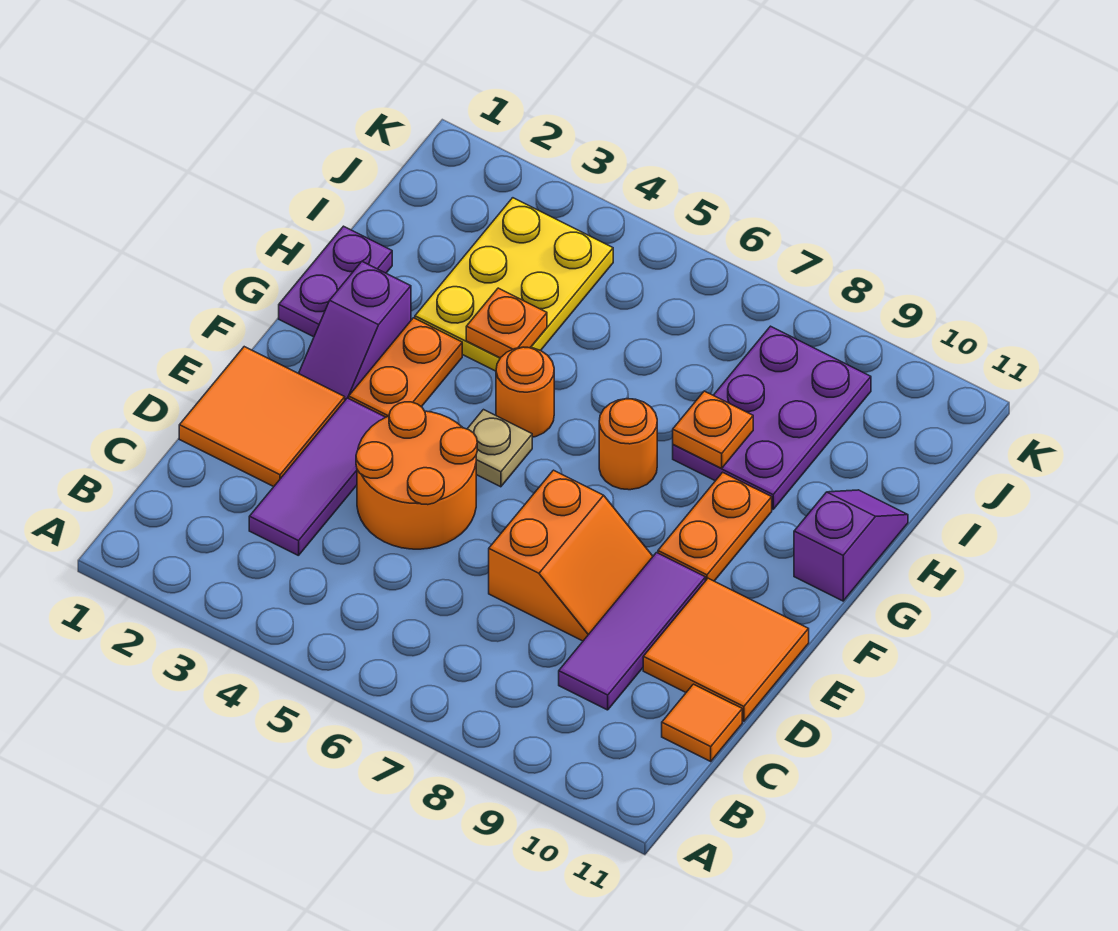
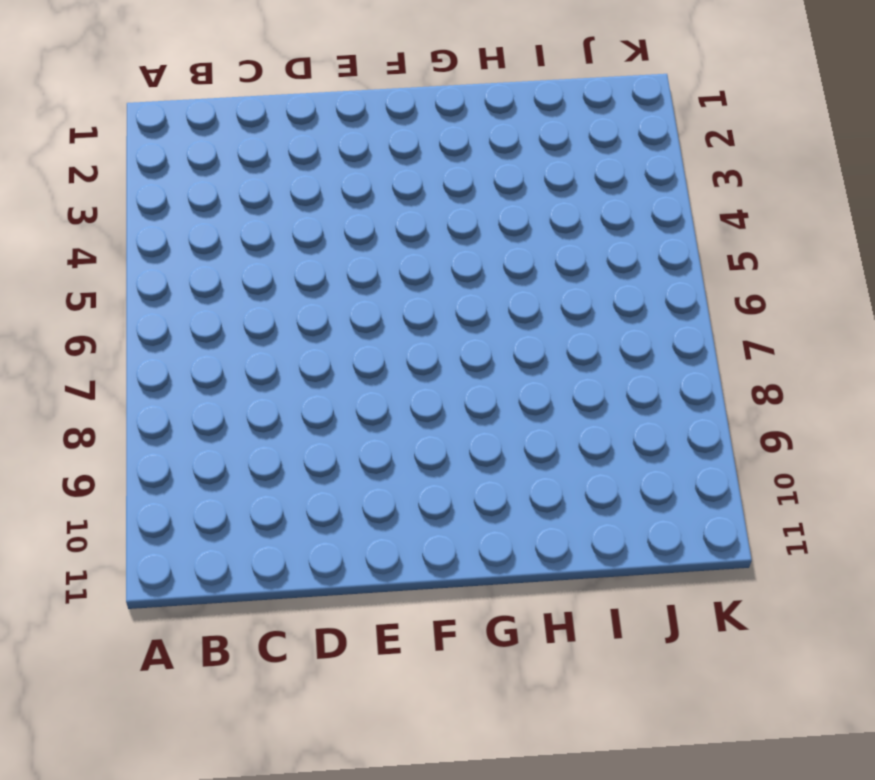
none -> purple tile C3:E3 level 1
none -> purple tile C9:E9 level 1
none -> orange tile C11 level 1

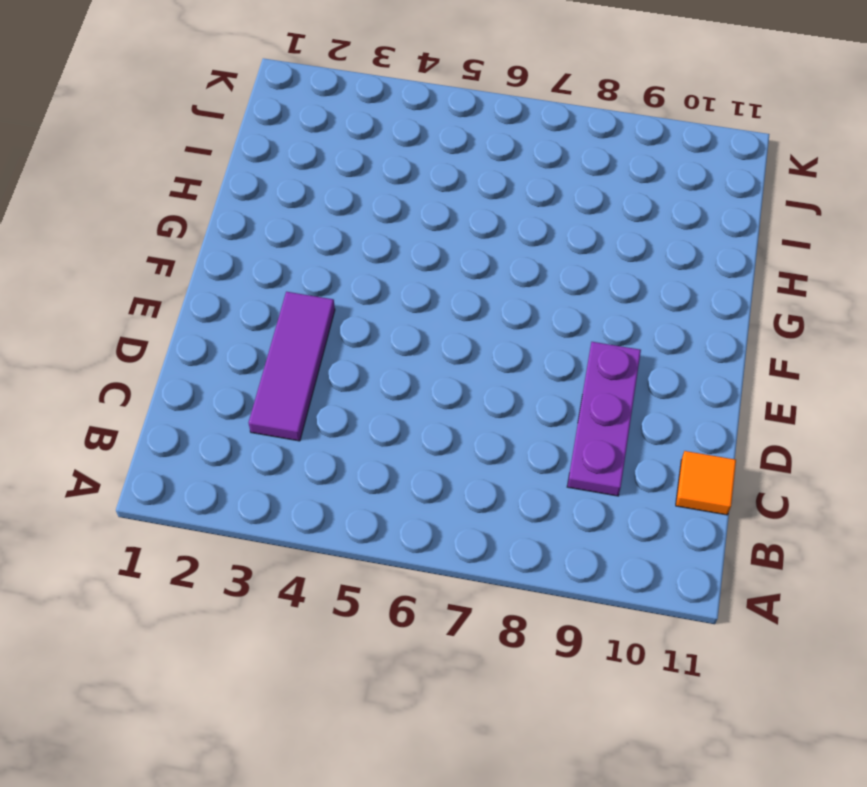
purple plate C9:E9 level 1 -> purple tile C9:E9 level 1
none -> orange tile D1:E2 level 1
none -> orange round brick D4:E5 level 1
none -> orange slope D7:E8 level 1 top 7

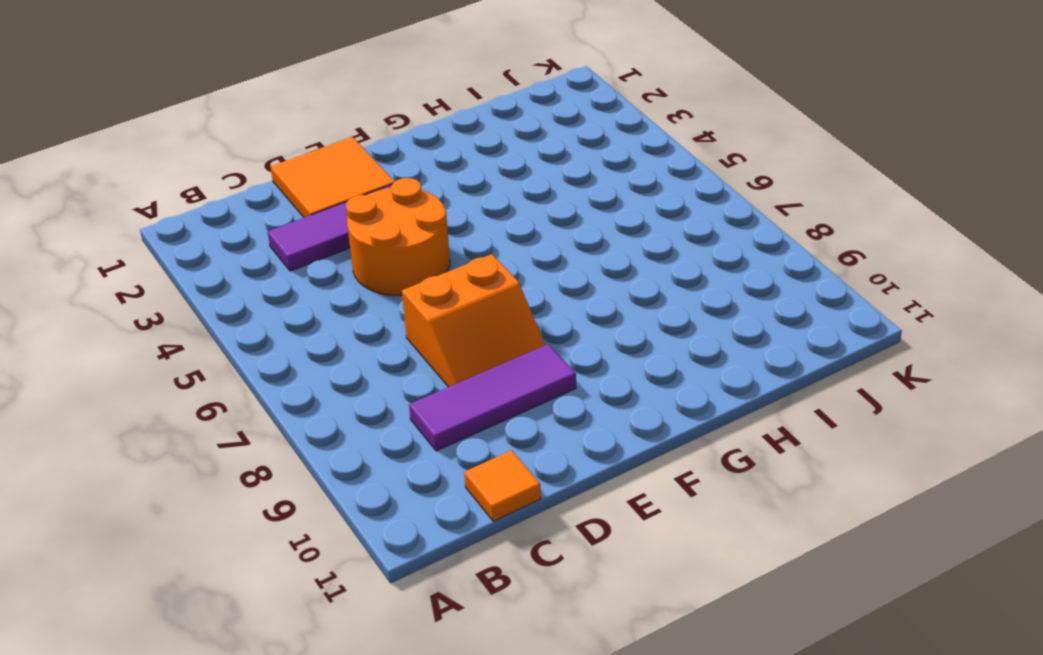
none -> orange tile D10:E11 level 1
none -> purple slope F2:G2 level 1 top G
none -> orange plate F3:G3 level 1

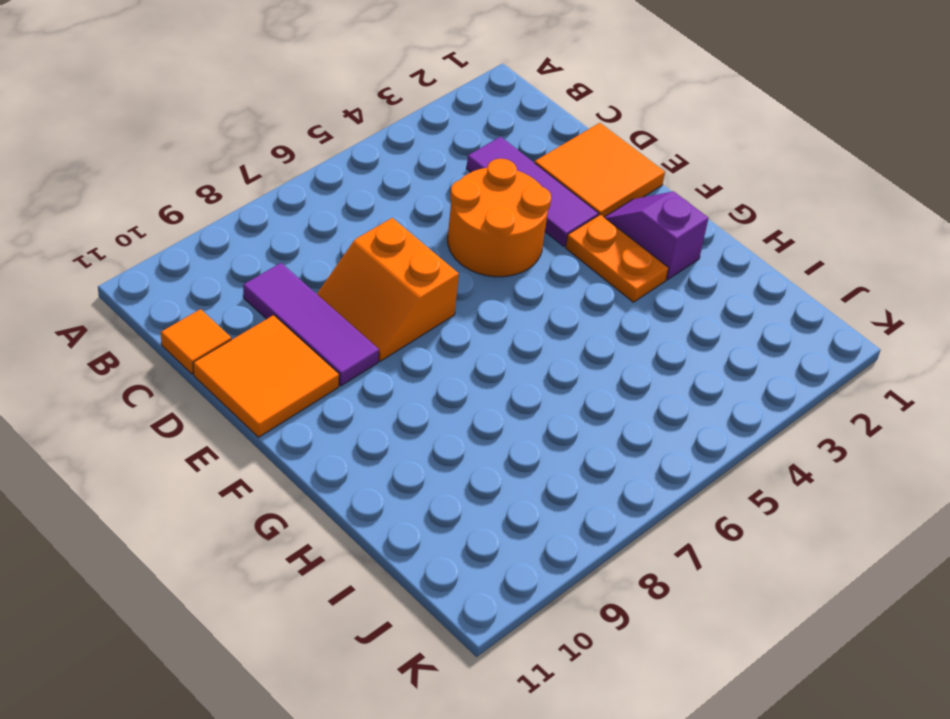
none -> tan plate F5 level 1
none -> orange plate F9:G9 level 1
none -> purple plate G1:H1 level 1

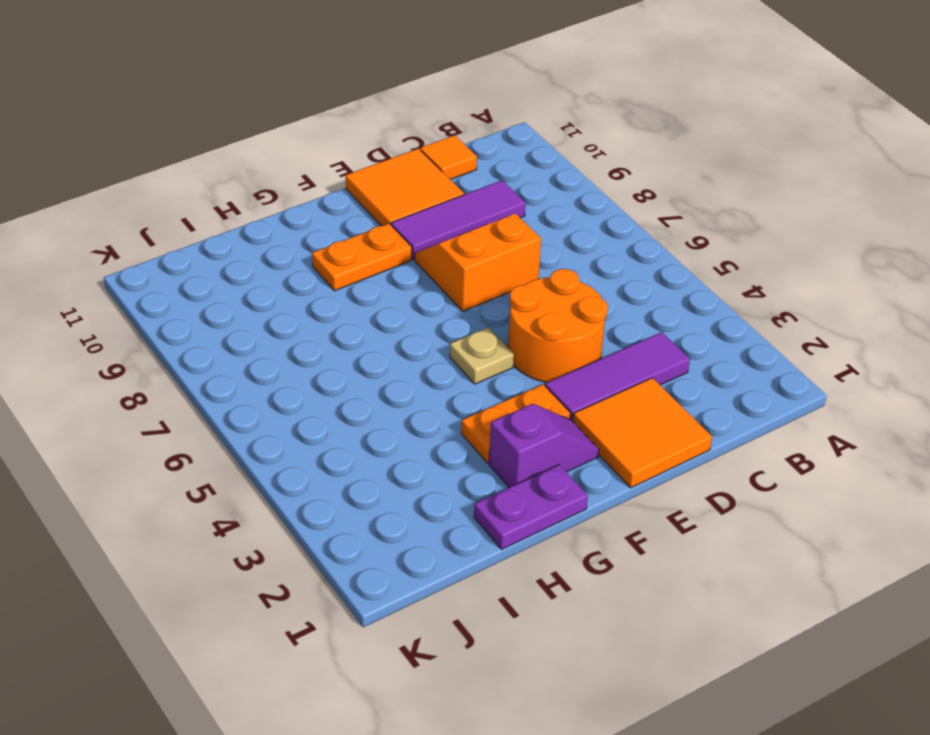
none -> orange round brick G5 level 1
none -> orange round brick G7 level 1
none -> purple slope G11:H11 level 1 top G

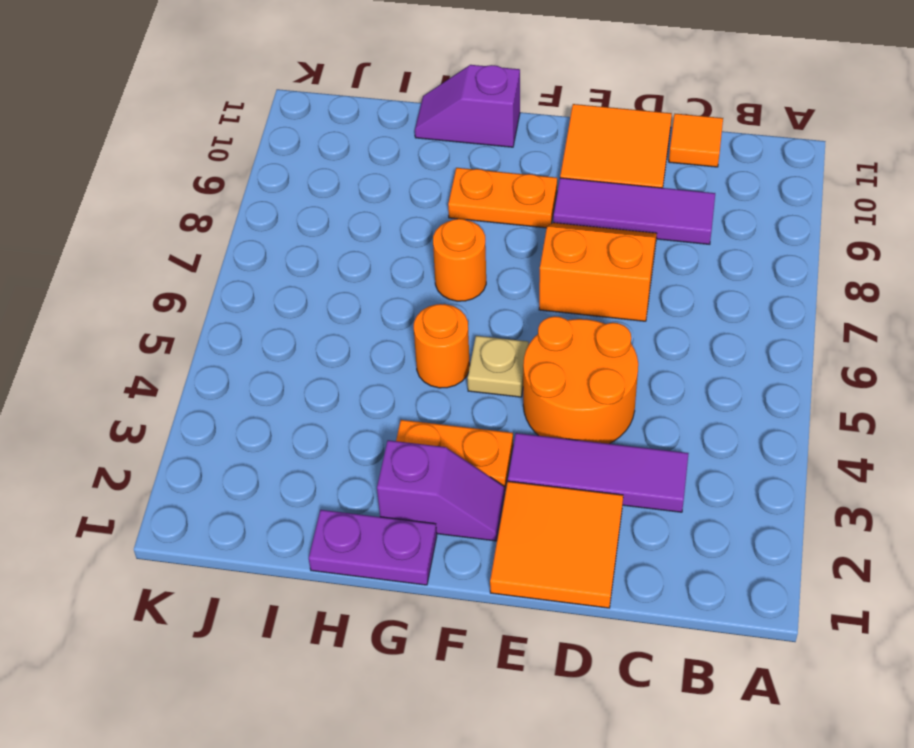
none -> yellow plate H3:J4 level 1
none -> purple plate H8:J9 level 1
none -> orange plate H4 level 2

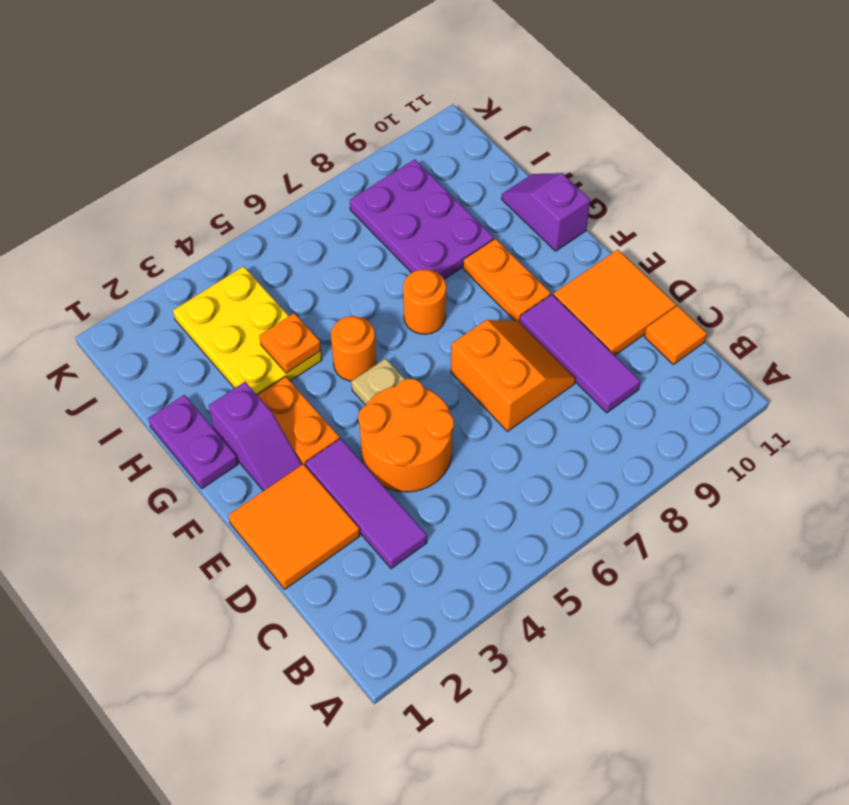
none -> orange plate H8 level 2

